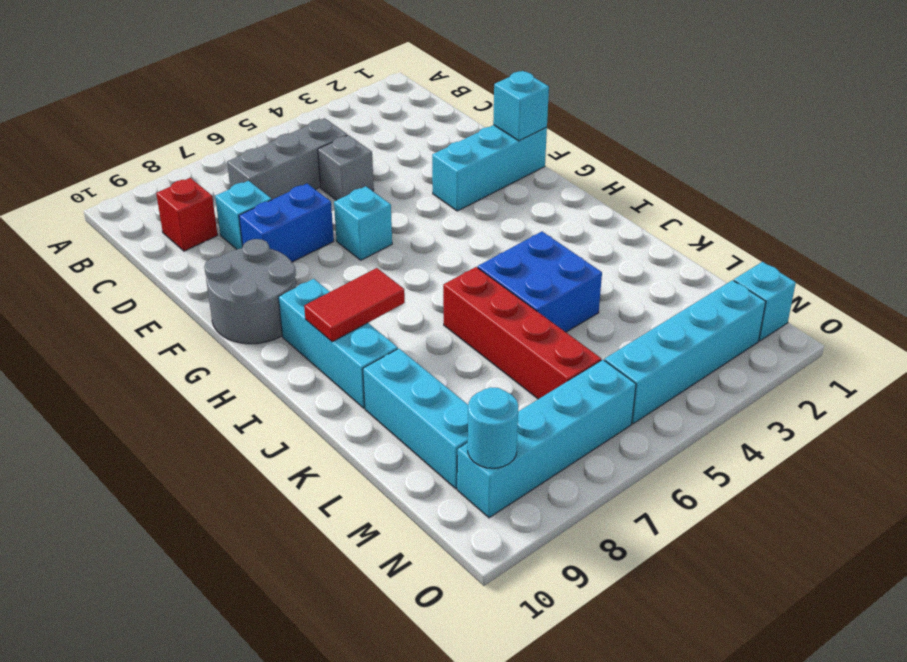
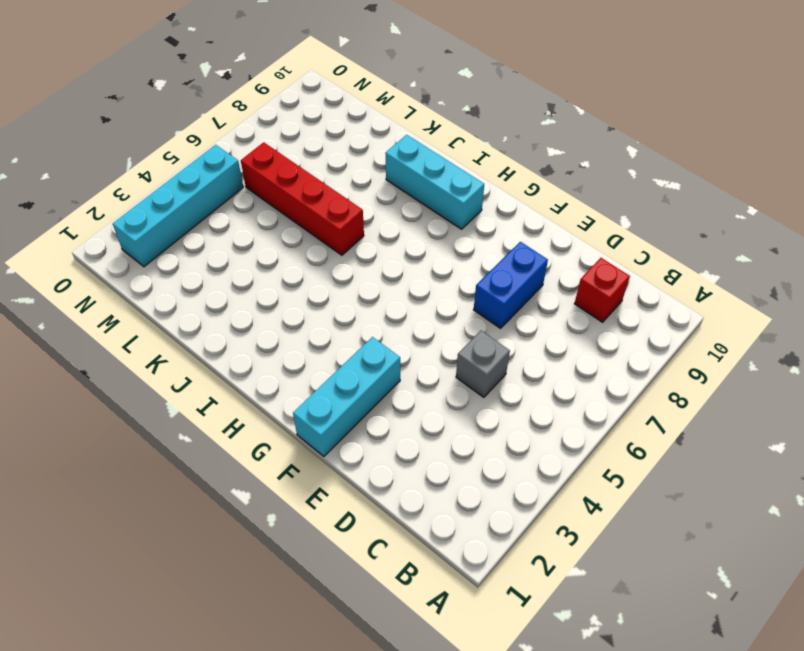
none -> grey brick C5:C7 level 1
none -> cyan brick D8 level 1
none -> cyan brick F6 level 1

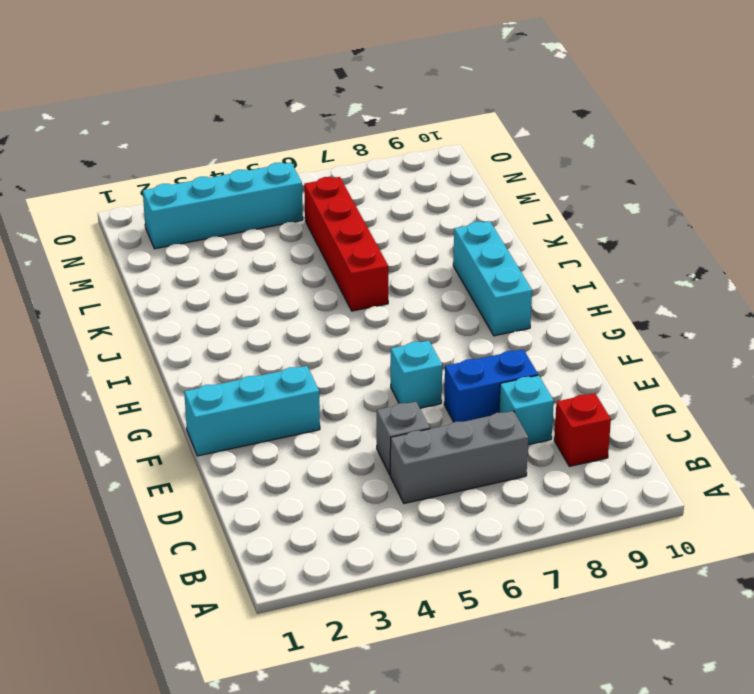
none -> grey round brick F9:G10 level 1
none -> blue brick J4:K5 level 1
none -> cyan brick K9:M9 level 1

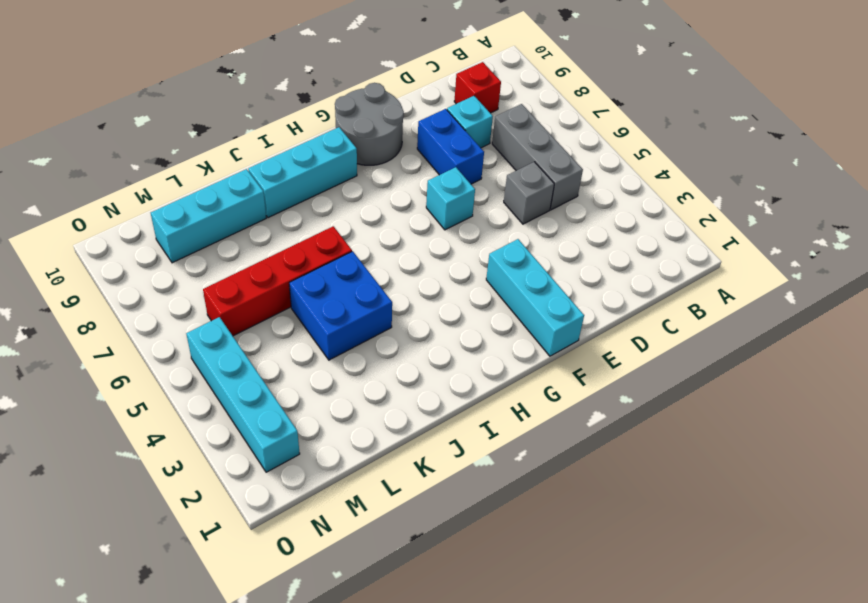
none -> cyan brick N1 level 1
none -> cyan brick N6:N9 level 1
none -> cyan brick F1 level 2

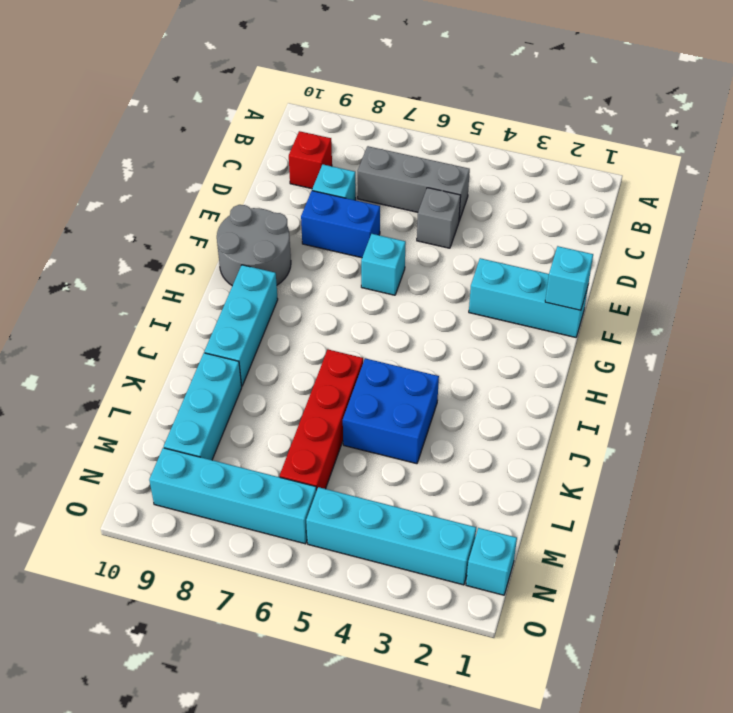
none -> red tile I8:I9 level 2
none -> cyan round brick N9 level 2

